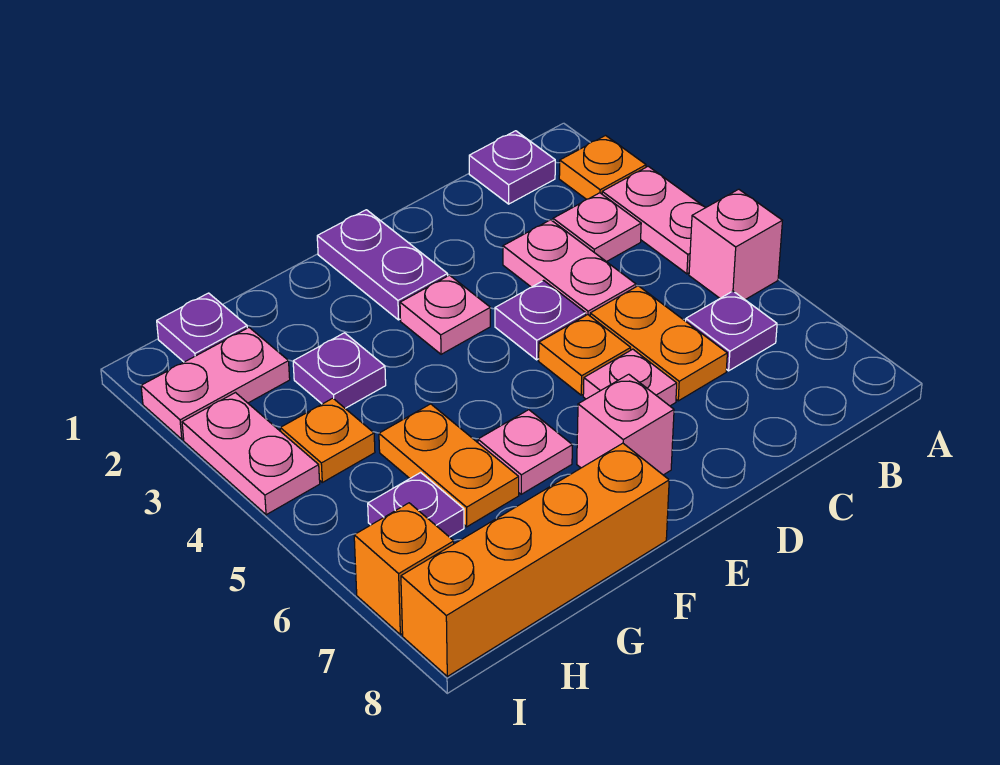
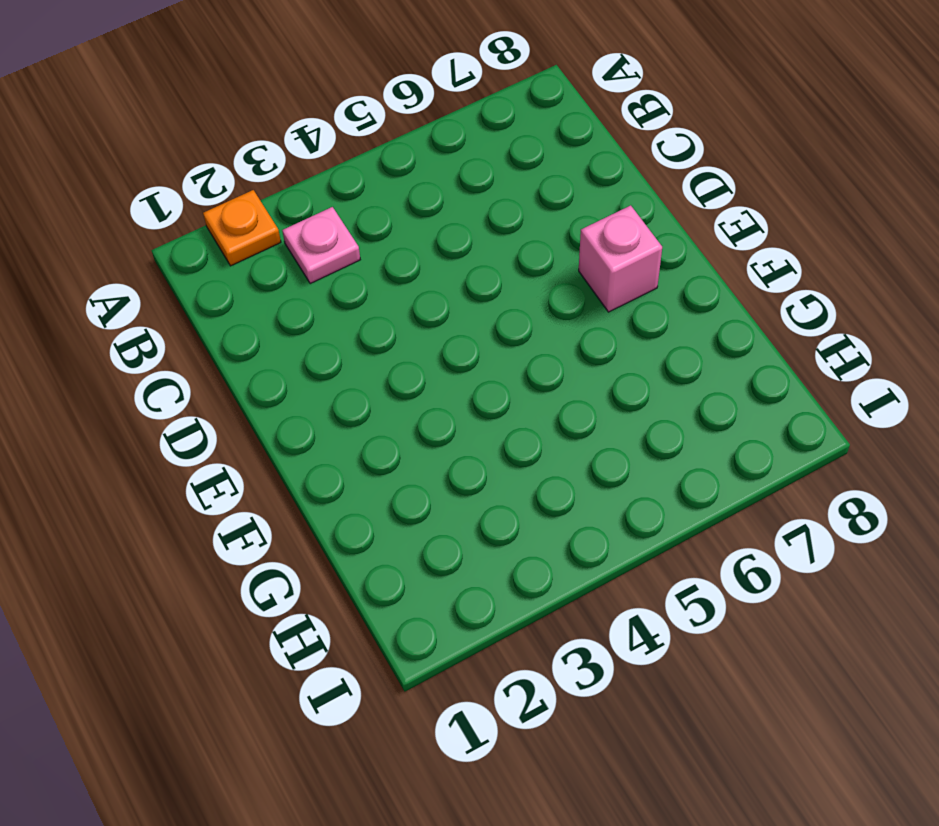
none -> pink plate A3:A4 level 1
none -> pink brick A5 level 1
none -> purple plate B1 level 1

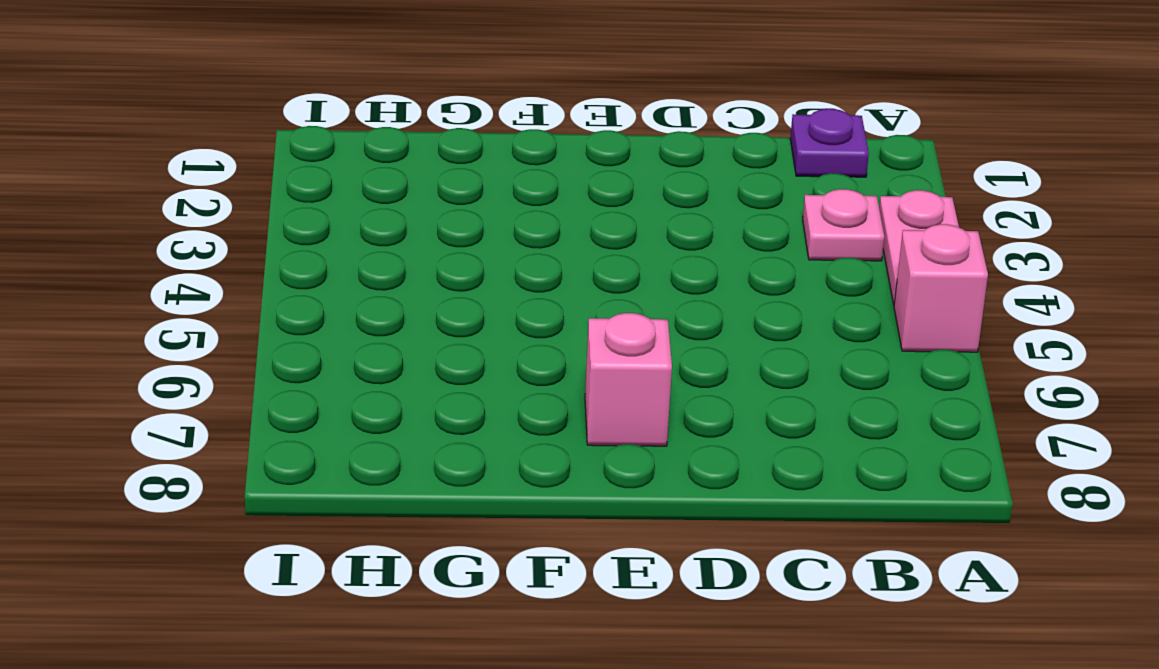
none -> orange plate A2 level 1
none -> purple plate B6 level 1
none -> pink plate C3:C4 level 1

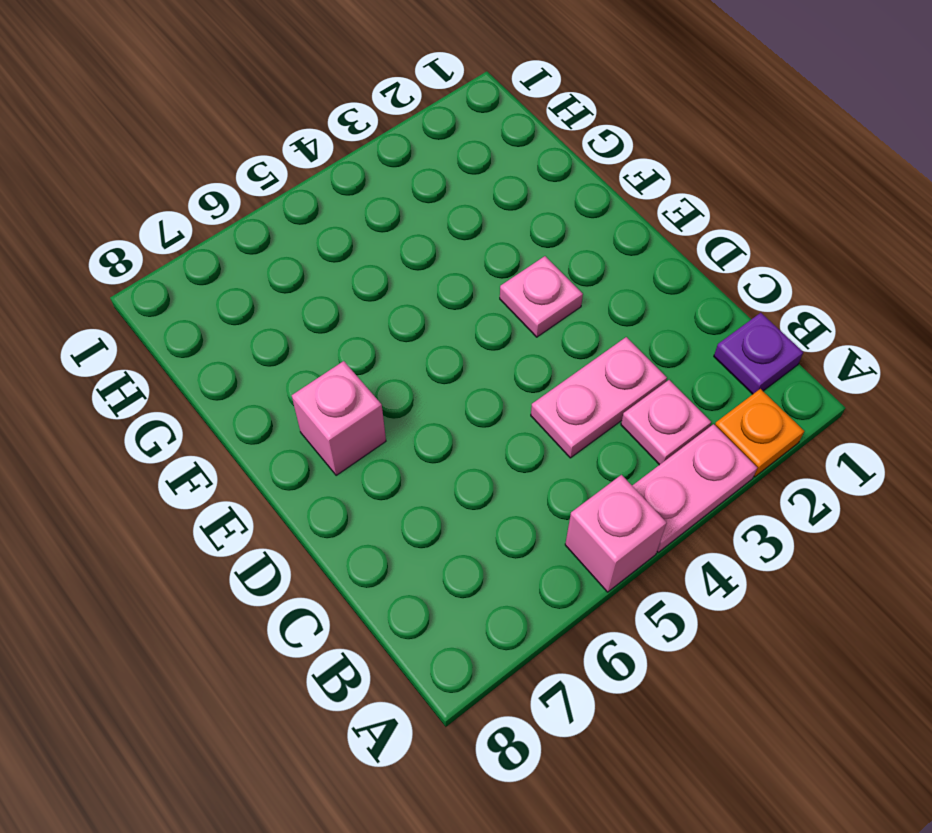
none -> purple plate B6 level 1
none -> orange plate C5:C6 level 1
none -> purple plate D4 level 1

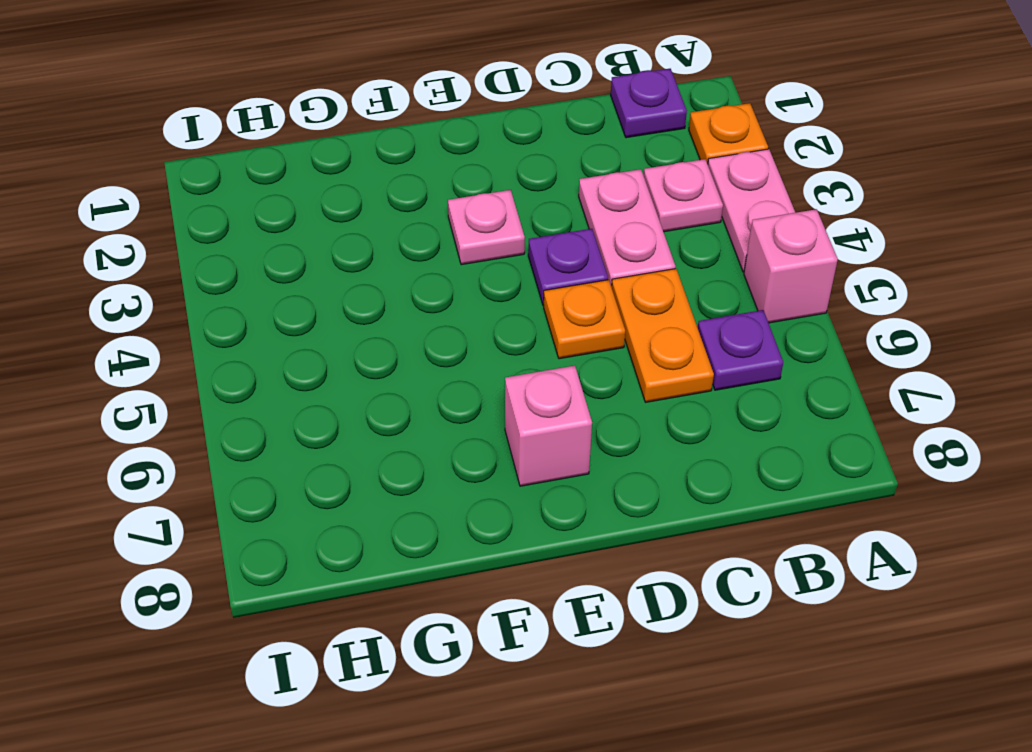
none -> pink plate D6 level 1
none -> purple plate E1:E2 level 1
none -> pink plate F6 level 1

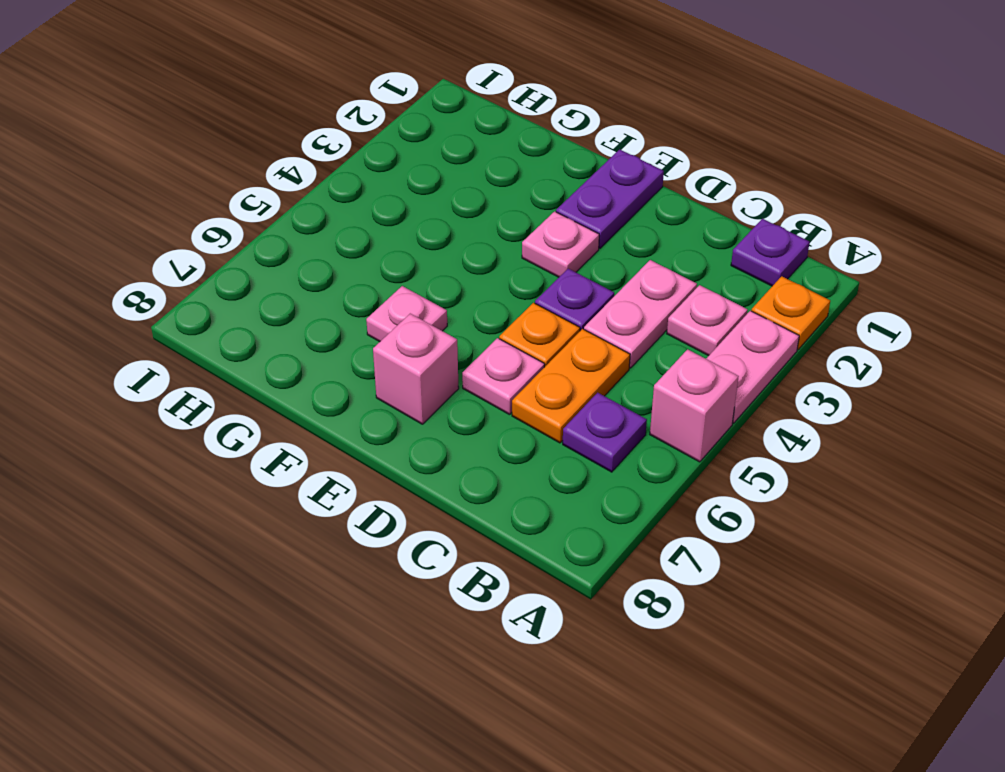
none -> orange brick F8:I8 level 1
none -> purple plate G3 level 1
none -> orange plate G5:G6 level 1

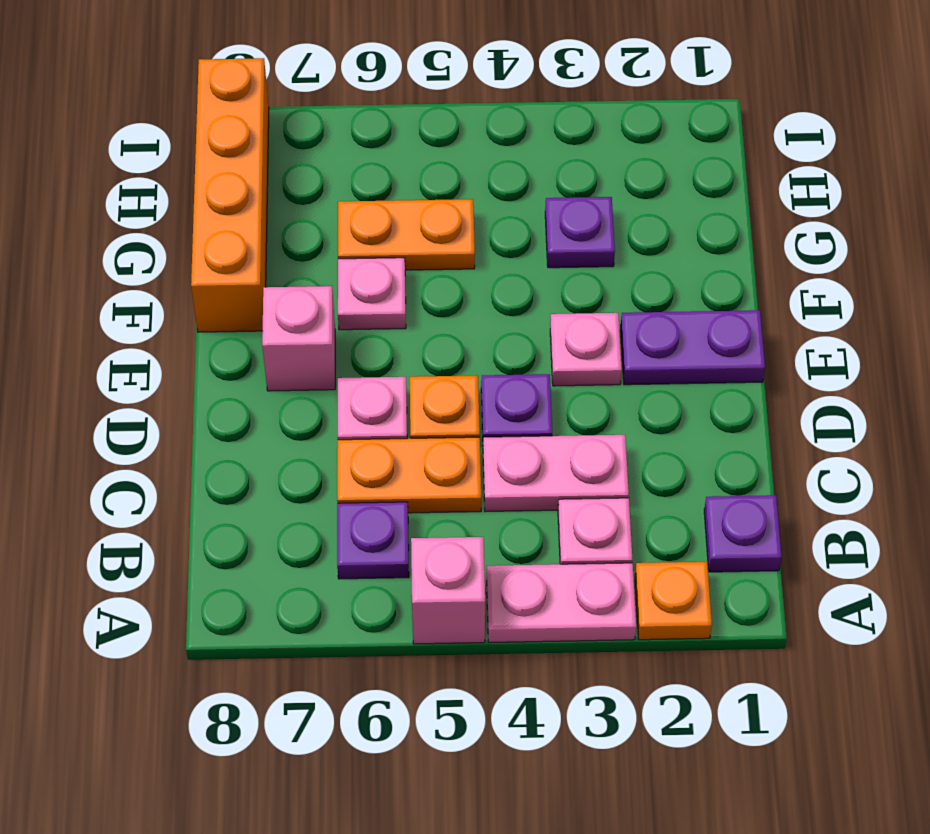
none -> purple plate H1 level 1
none -> pink plate H2:I2 level 1
none -> orange plate H4 level 1

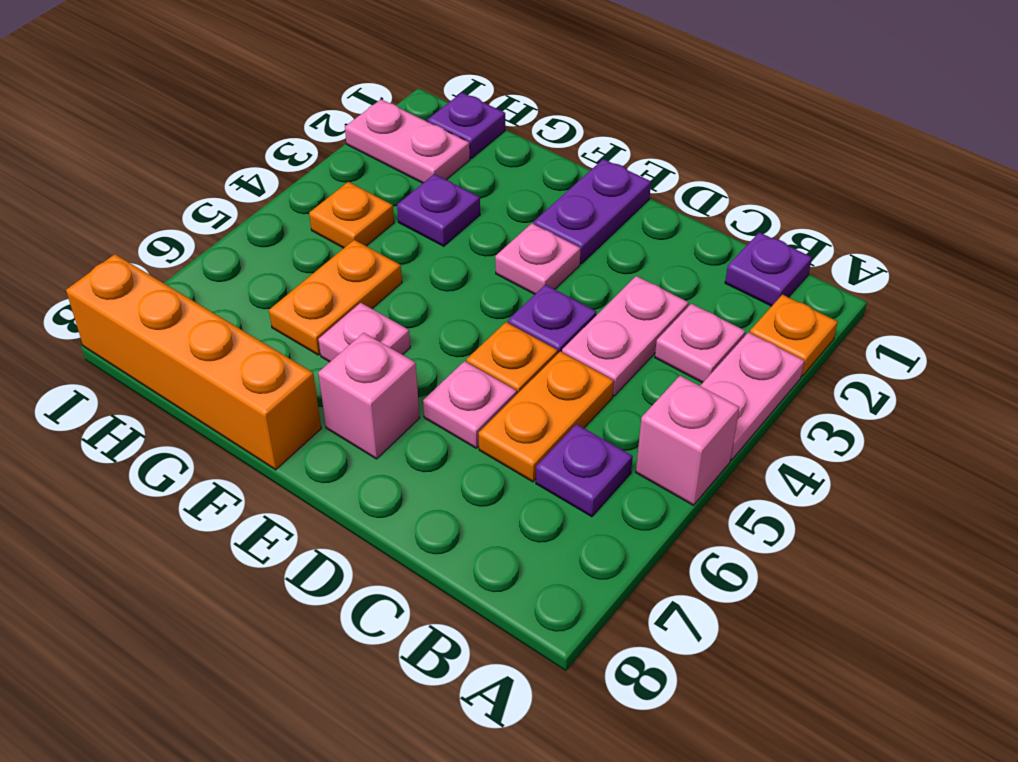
none -> purple plate H6 level 1
none -> pink plate I3:I4 level 1
none -> orange brick I7 level 1

